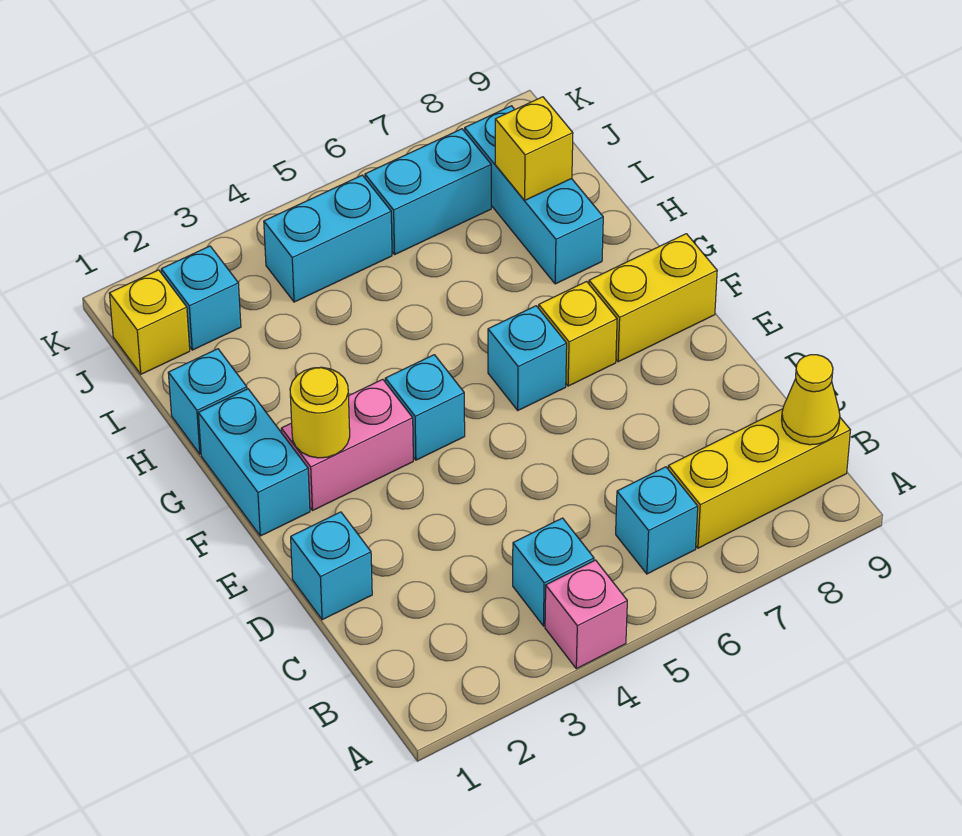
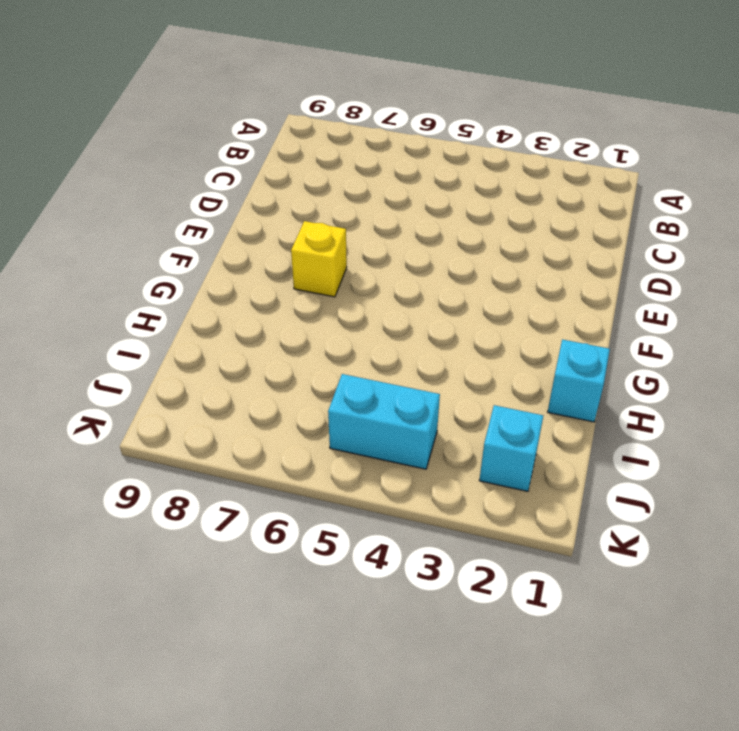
none -> pink brick A4 level 1
none -> cyan brick B4 level 1
none -> cyan brick B6 level 1

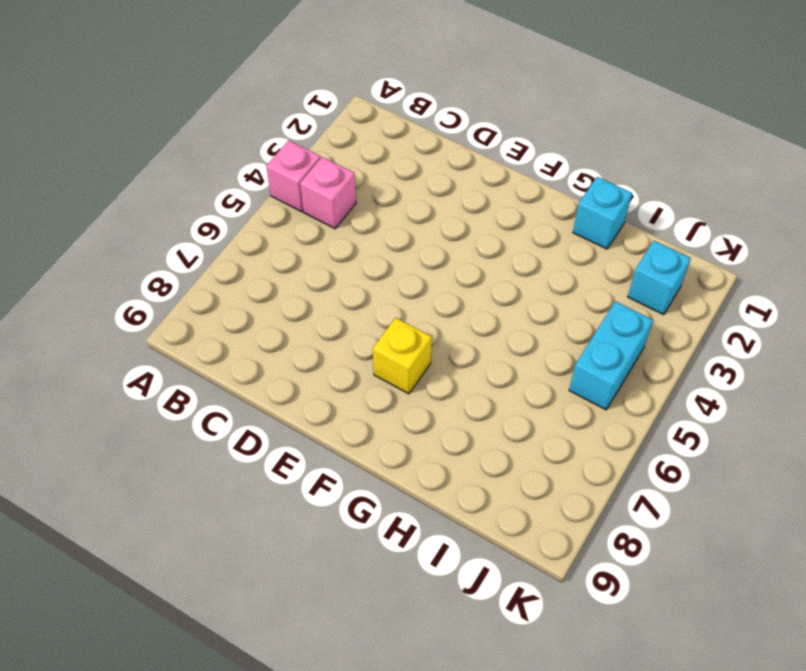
pink brick B4 level 1 -> cyan brick B4 level 1
none -> cyan brick B6 level 1
none -> yellow brick B7:B9 level 1
none -> cyan brick D1 level 1

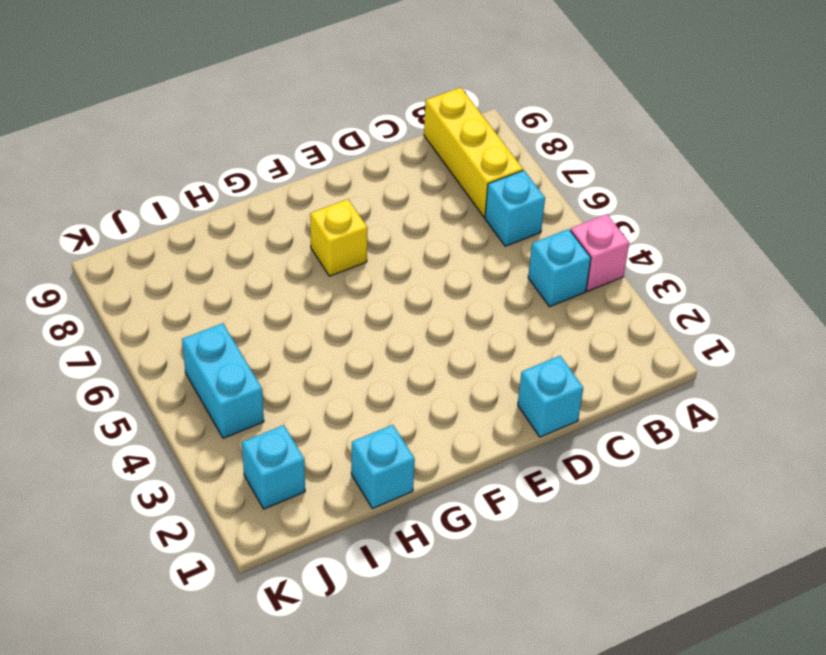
none -> cyan brick F1:G1 level 1
none -> pink brick F2:F3 level 1
none -> cyan brick F4 level 1

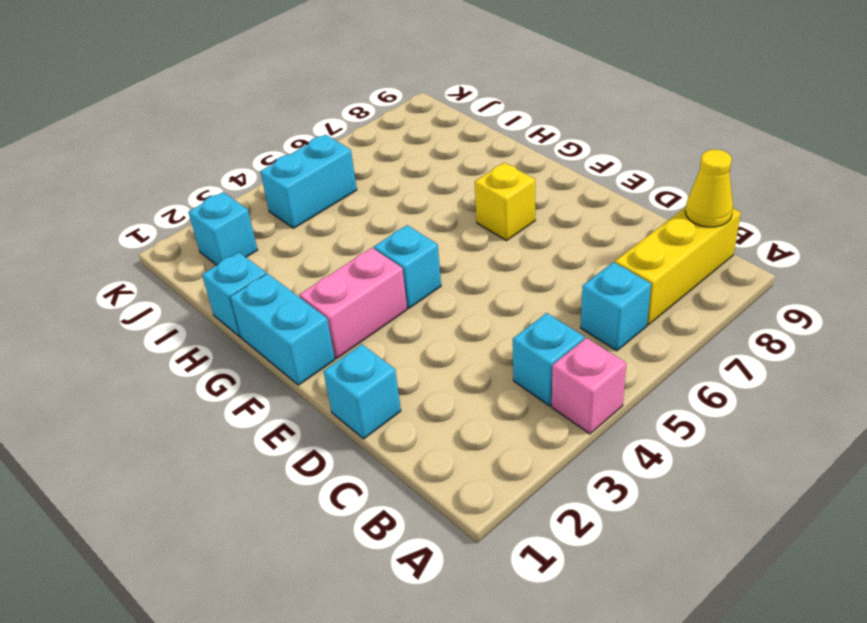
none -> cyan brick F6 level 1
none -> yellow brick F8:F9 level 1
none -> cyan brick H8:J8 level 1

